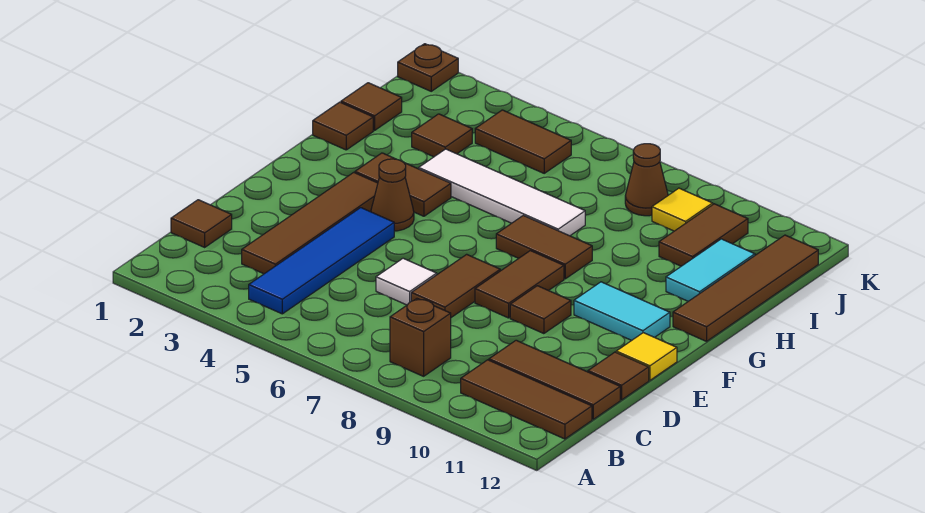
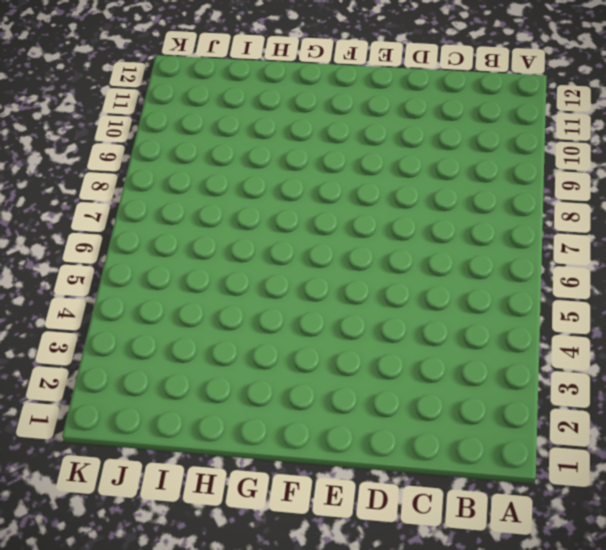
none -> blue tile B4:E4 level 1
none -> brown brick B8 level 1
none -> brown tile B10:B12 level 1

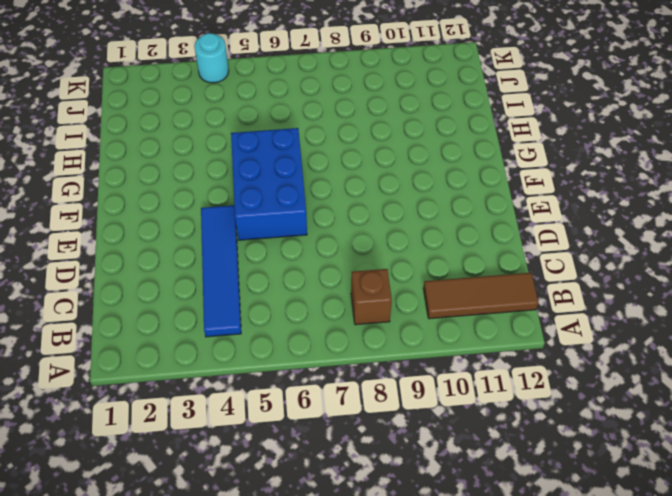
blue brick E5:G6 level 1 -> none
cyan round brick K4 level 1 -> none
none -> brown tile C1 level 1
none -> brown tile C3:F3 level 1
none -> brown tile C10:C12 level 1

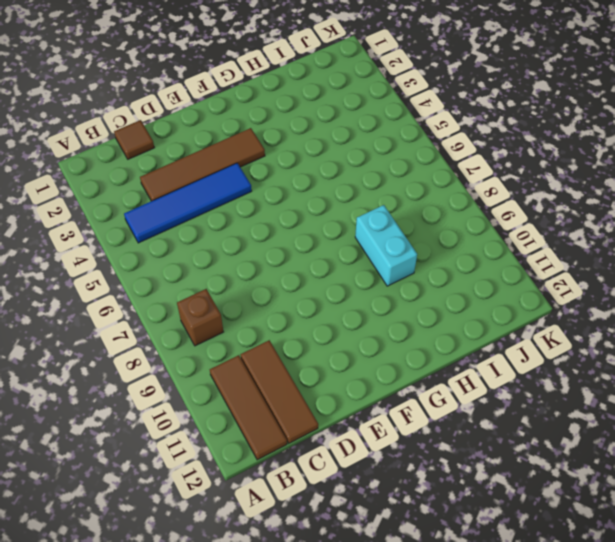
cyan brick H8:H9 level 1 -> none
none -> white tile D6 level 1
none -> brown tile D7:E7 level 1
none -> brown tile D12 level 1

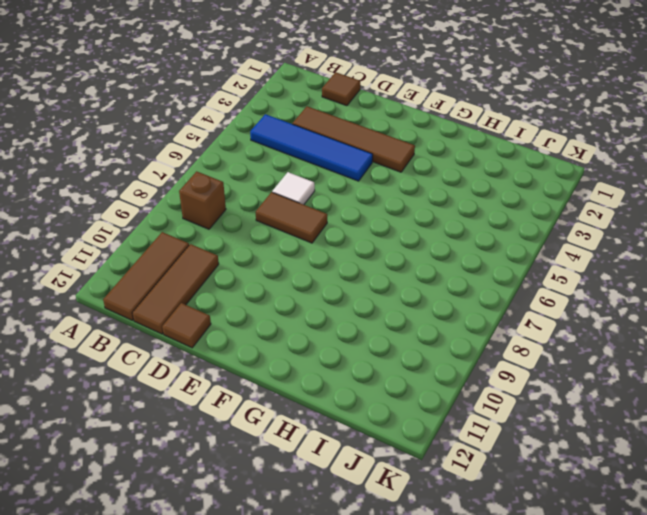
none -> brown tile E8:F8 level 1
none -> brown tile E9 level 1
none -> yellow tile E12 level 1

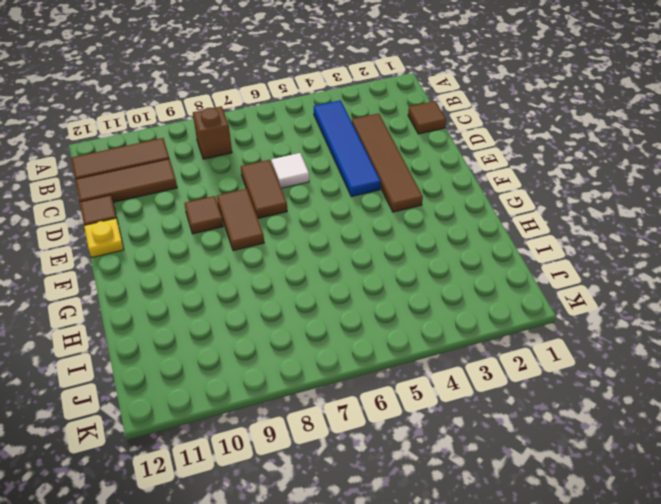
yellow plate E12 level 1 -> yellow tile E12 level 1
none -> brown cone F4 level 1
none -> cyan tile F10:F11 level 1
none -> brown tile G3:G4 level 1

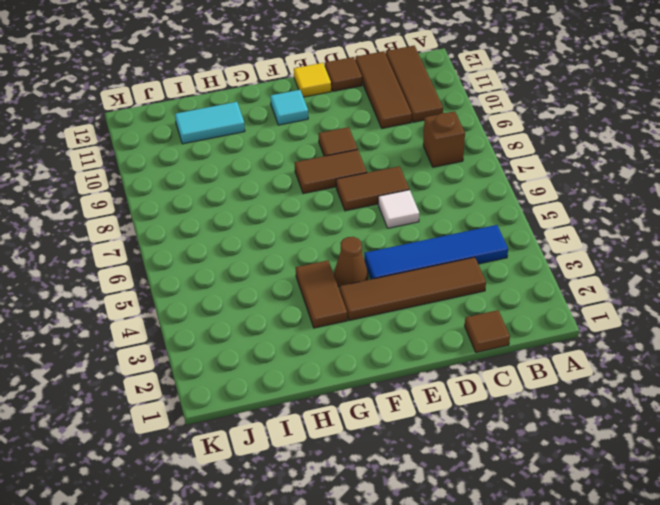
cyan tile F11 level 1 -> cyan tile F10:F11 level 1
none -> brown tile G7:G8 level 1
none -> brown tile G12:J12 level 1
none -> brown tile H1 level 1

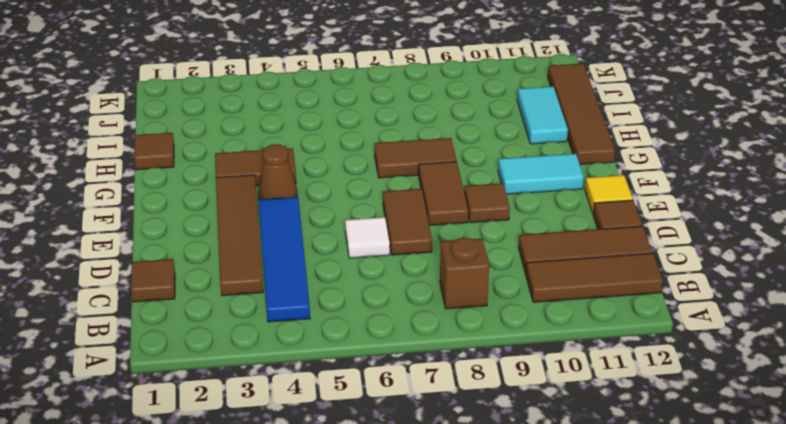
none -> white tile H4:H7 level 1
none -> brown tile I1 level 1
none -> brown tile I3 level 1

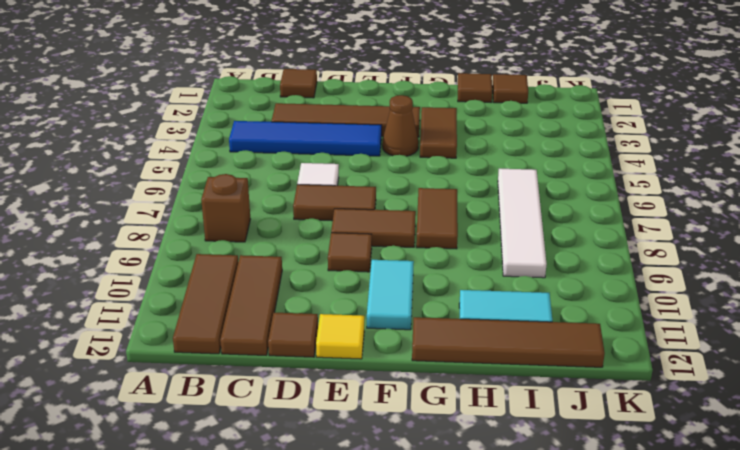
white tile I6:I9 level 1 -> white tile H4:H7 level 1
none -> brown tile I3 level 1
none -> brown tile I10:J10 level 1
none -> brown tile J4:J5 level 1

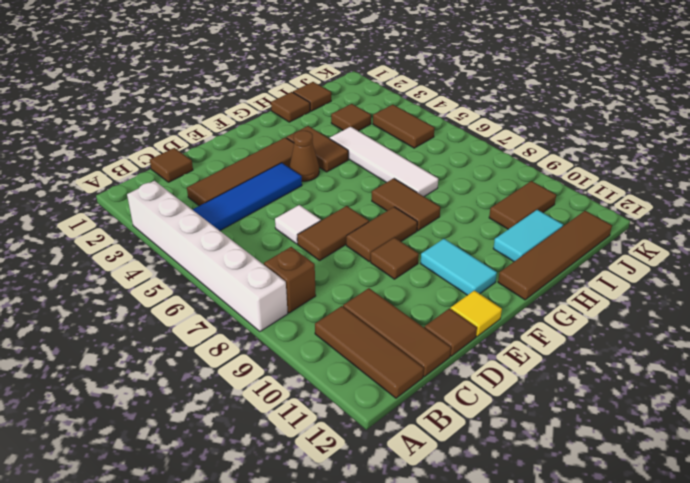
white brick A3:A8 level 1 -> none
none -> brown cone J8 level 1
none -> yellow tile J9 level 1
none -> brown plate K1 level 1

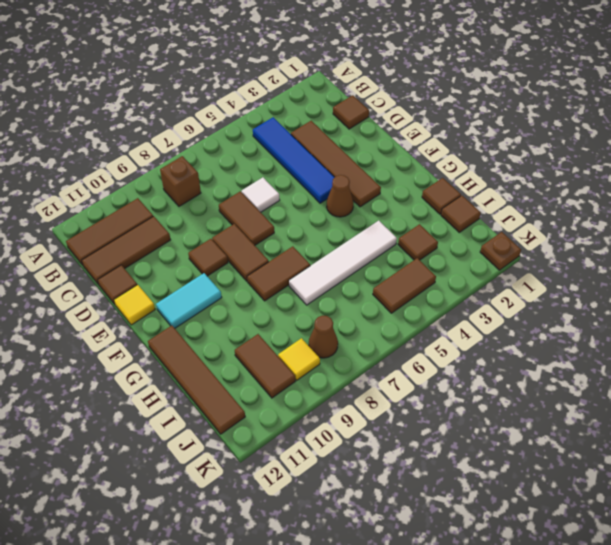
none -> brown tile G3:G4 level 1
none -> cyan tile H11:I11 level 1

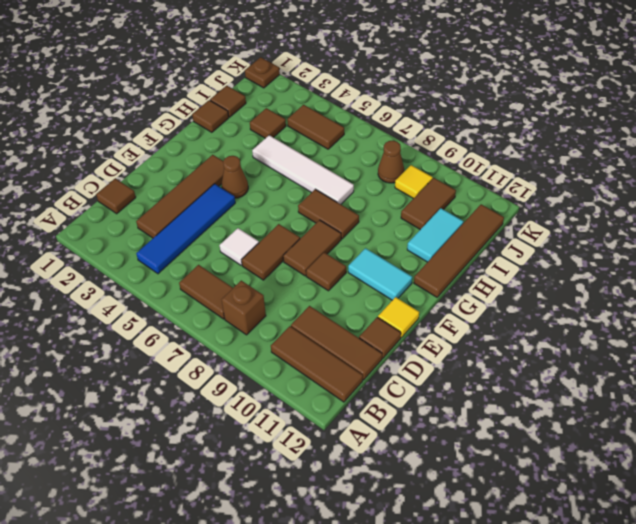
brown tile B6:B7 level 1 -> brown tile G3:G4 level 1

